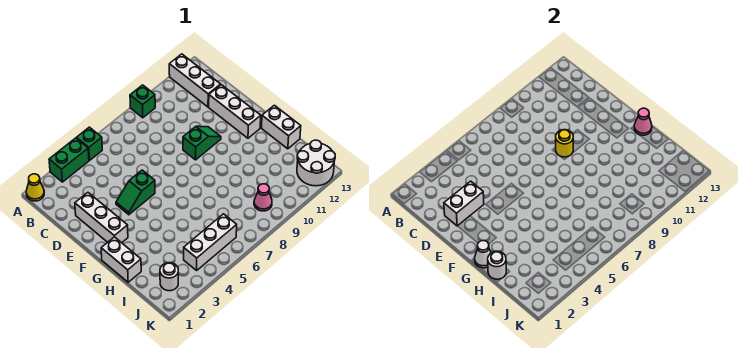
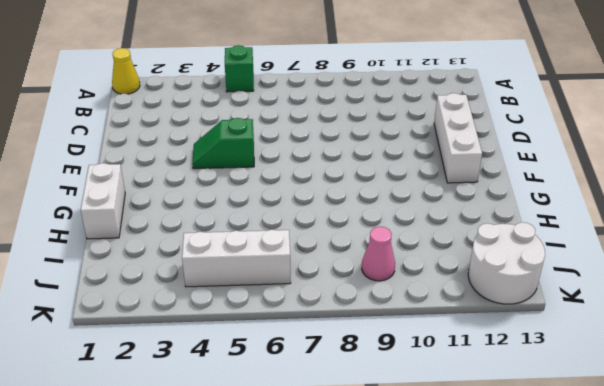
none -> green brick A3:A4 level 1
none -> green brick A9 level 1
none -> white brick A12:C12 level 1

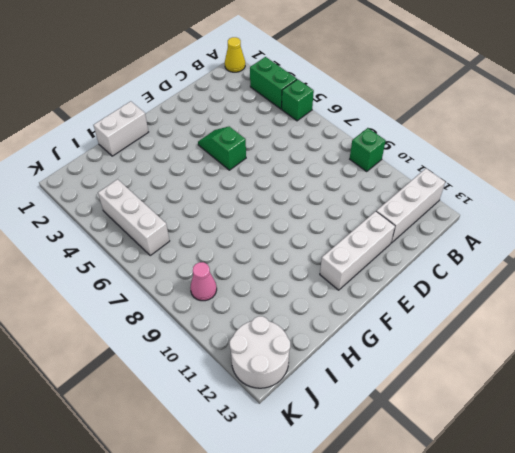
none -> white brick D2:F2 level 1
none -> green slope E9:E10 level 1 top 9
none -> white brick G13:H13 level 1

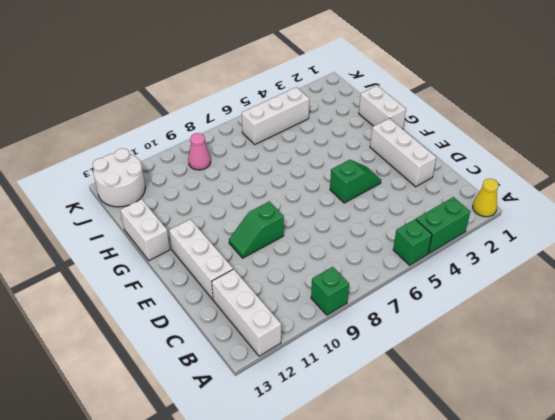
none -> white round brick J2 level 1
none -> white brick D2:D3 level 2
none -> yellow round brick E9 level 2

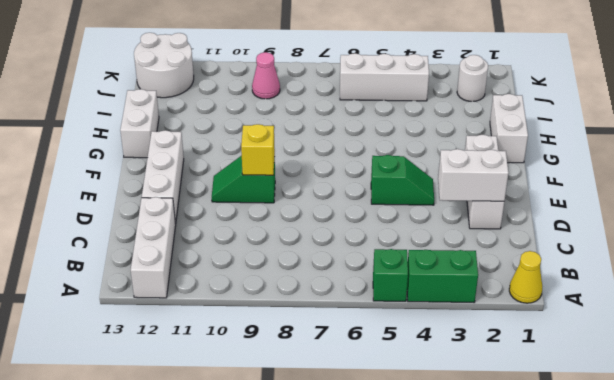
yellow brick E9 level 2 -> yellow round brick E9 level 2
none -> green brick A9 level 1
none -> white cone G1 level 2
none -> pink cone G13 level 2

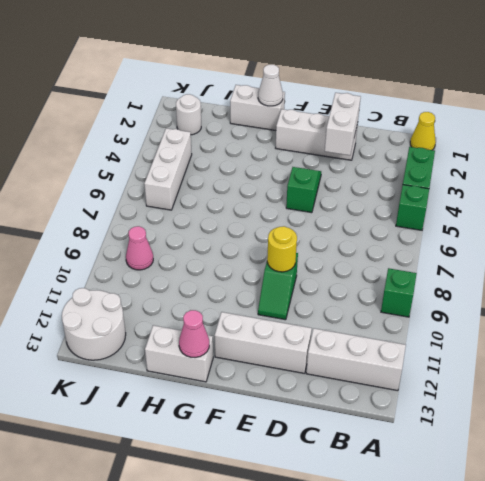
none -> white round brick H1 level 2

